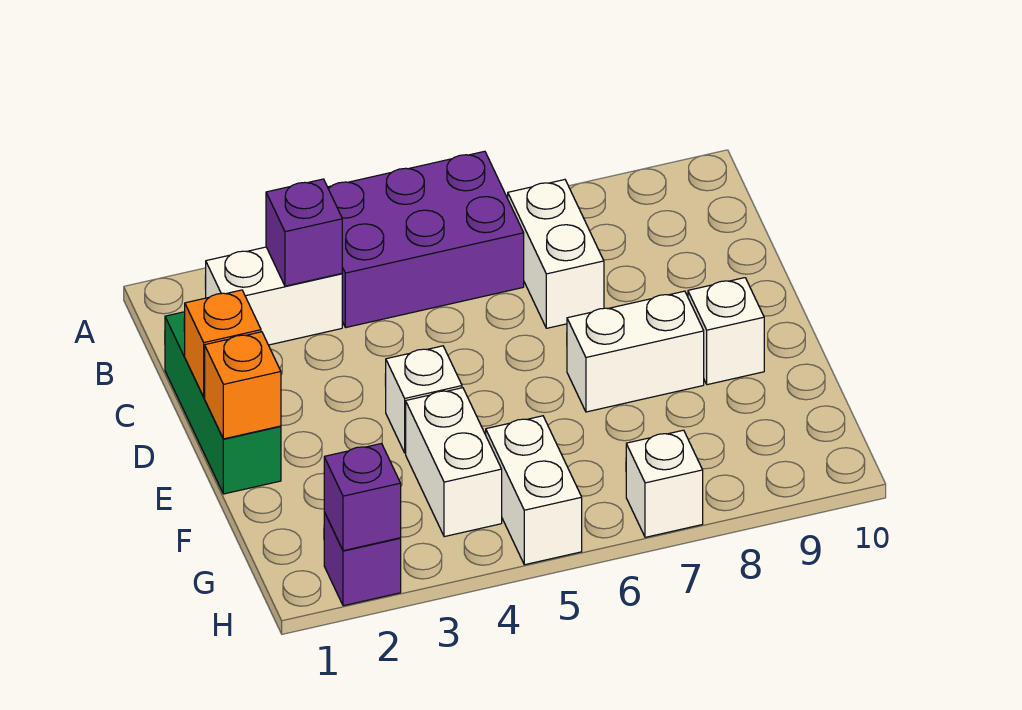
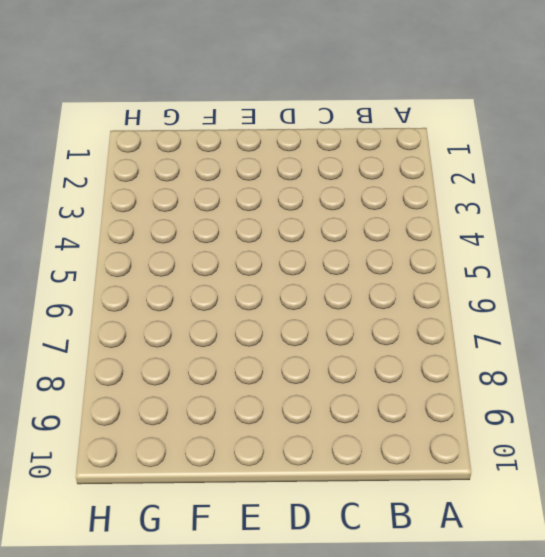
none -> purple brick A4:B6 level 1
none -> white brick B2:B3 level 1
none -> white brick B7:C7 level 1

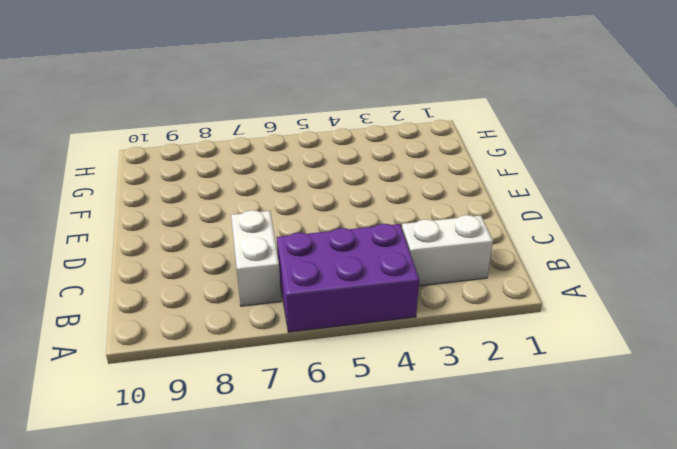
none -> green brick C1:E1 level 1
none -> white brick E4 level 1
none -> white brick E7:E8 level 1

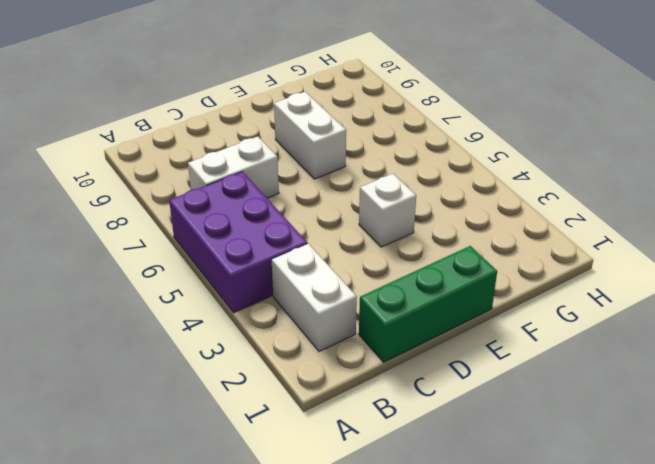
none -> white brick E9 level 1
none -> white brick F4:G4 level 1
none -> white brick G5:H5 level 1

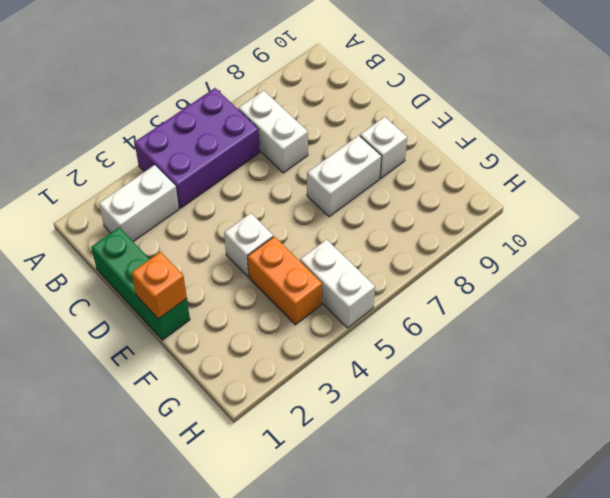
orange brick F4:G4 level 1 -> white brick F4:G4 level 1
none -> purple brick H2 level 1
none -> white brick H7 level 1
none -> purple brick B3 level 2

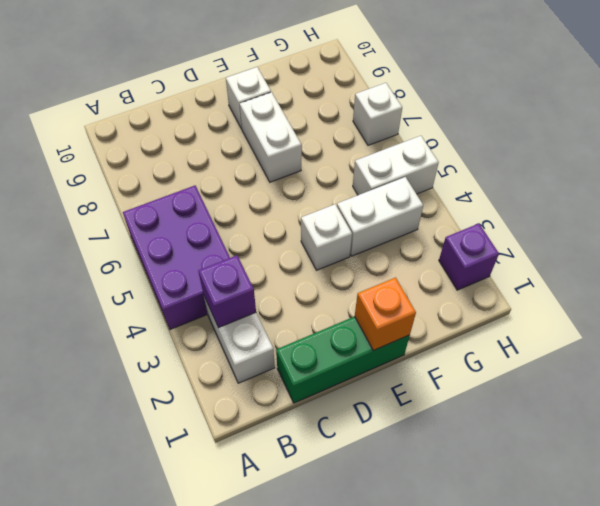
none -> white brick B7:C7 level 1
none -> orange brick D1 level 2
none -> purple brick H2 level 2

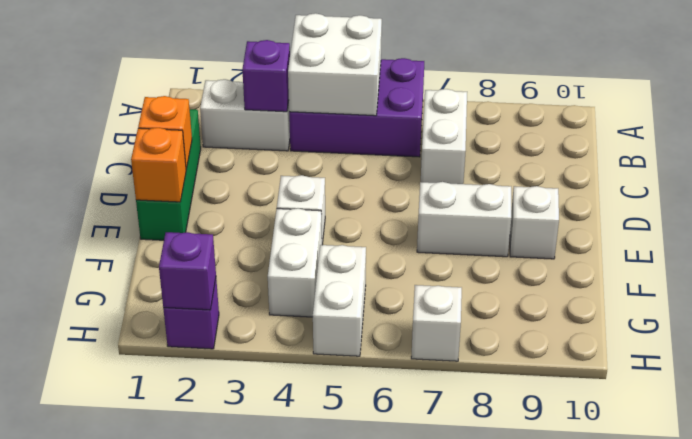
white brick A4:B5 level 2 -> none

